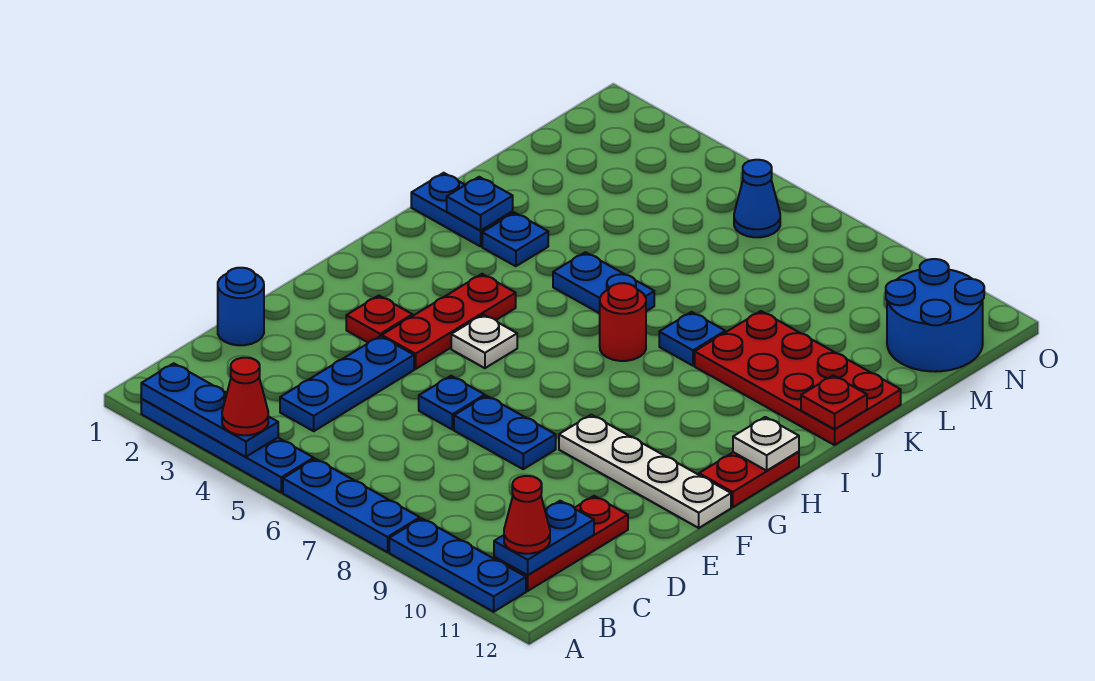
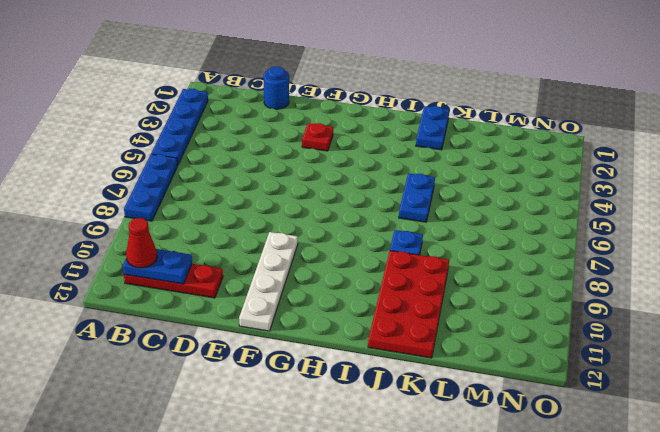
none -> blue plate A9:A11 level 1
none -> blue plate C4:E4 level 1
none -> blue plate E6 level 1

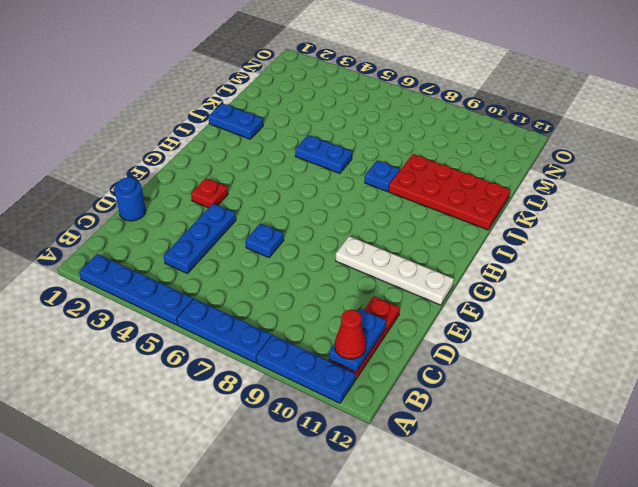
none -> blue plate E7:E8 level 1
none -> red plate F4:H4 level 1
none -> white plate G5 level 1

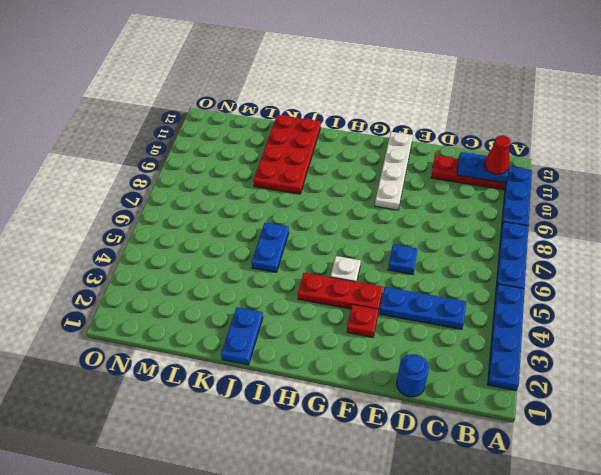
none -> blue plate E7:E8 level 1
none -> red plate G12:H12 level 1
none -> red round brick I7 level 1

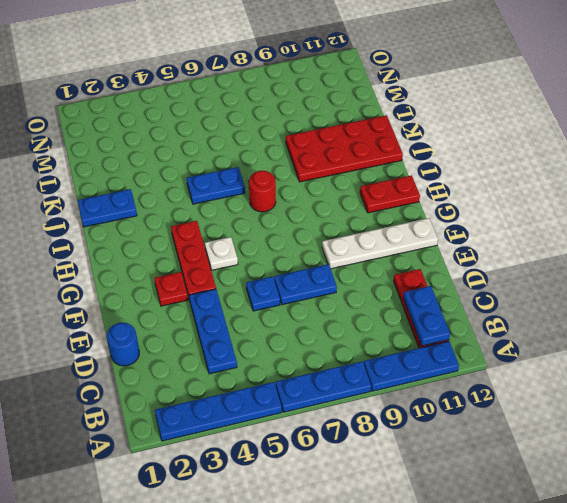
red plate H11:H12 level 1 -> red plate G12:H12 level 1
none -> blue plate J3 level 1
none -> blue plate J8 level 1
none -> blue round brick M11:N12 level 1

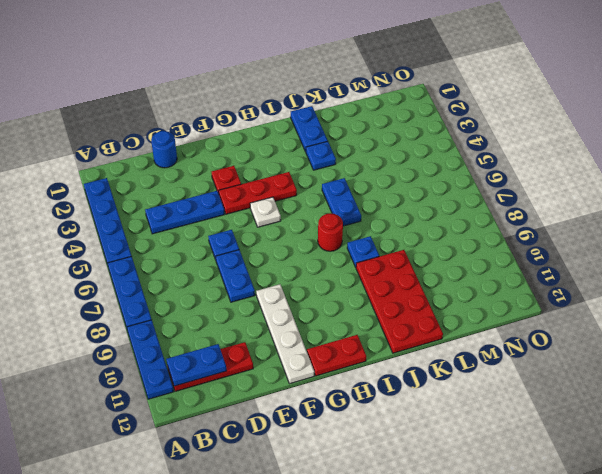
none -> blue round brick M11:N12 level 1
none -> blue cone N6 level 1
none -> blue plate A2:A4 level 2

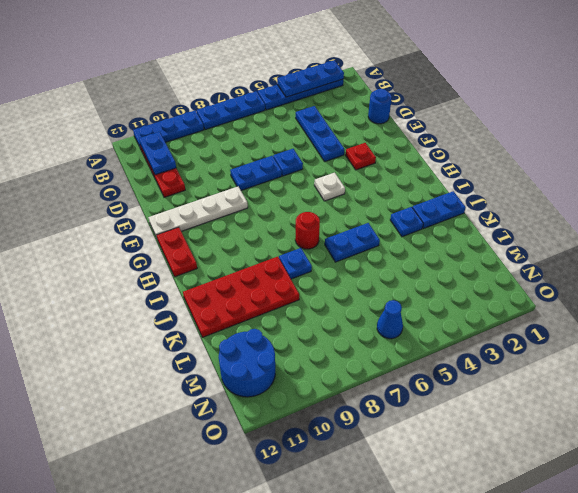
none -> red plate F4:H4 level 1
none -> white plate H12 level 2
none -> blue plate J2 level 2

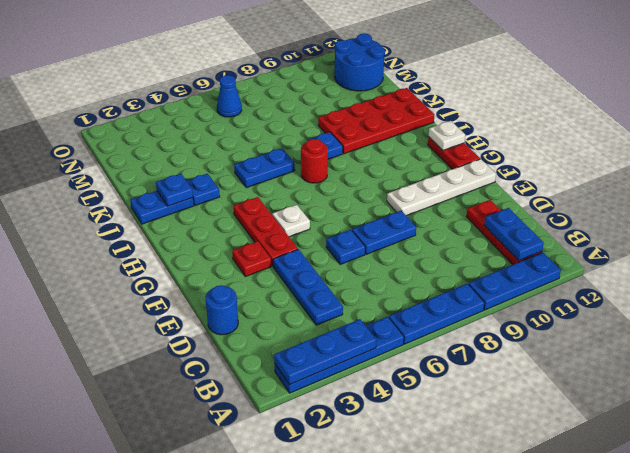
none -> red plate J12 level 2
none -> red cone A4 level 3
none -> red cone B11 level 3

